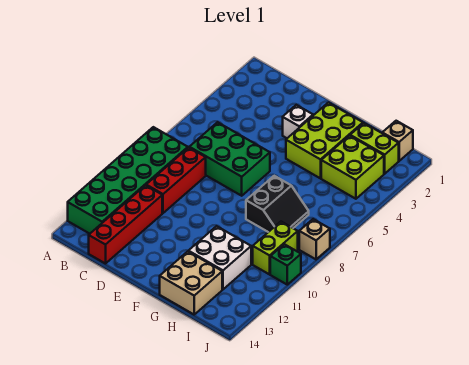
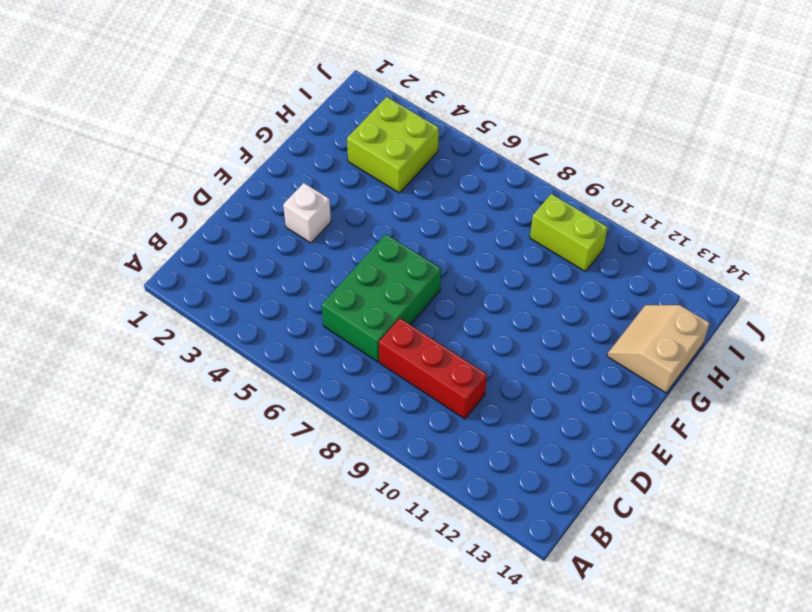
tan slope G13:H14 level 1 top 14 -> tan brick G13:H14 level 1
none -> green brick A8:B13 level 1
none -> red brick C11:C14 level 1
none -> lime brick F2:G4 level 1

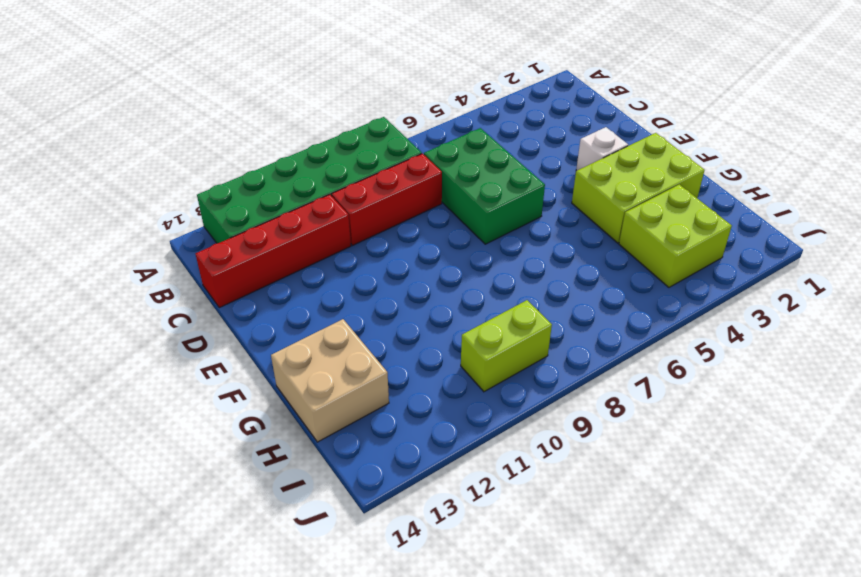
none -> black slope G7:H8 level 1 top G
none -> white brick G11:H12 level 1
none -> lime brick H2:I2 level 1

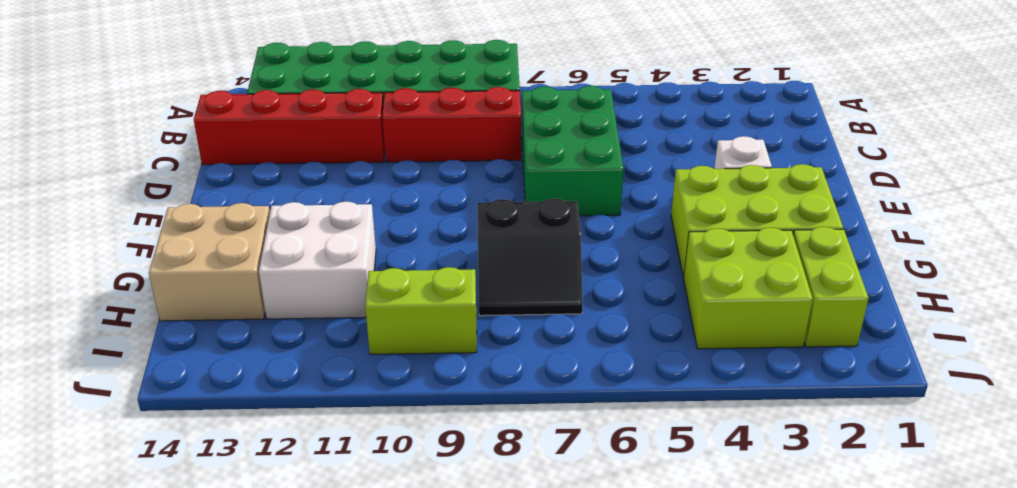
none -> tan brick I1 level 1
none -> tan brick J8 level 1
none -> green brick J10 level 1

